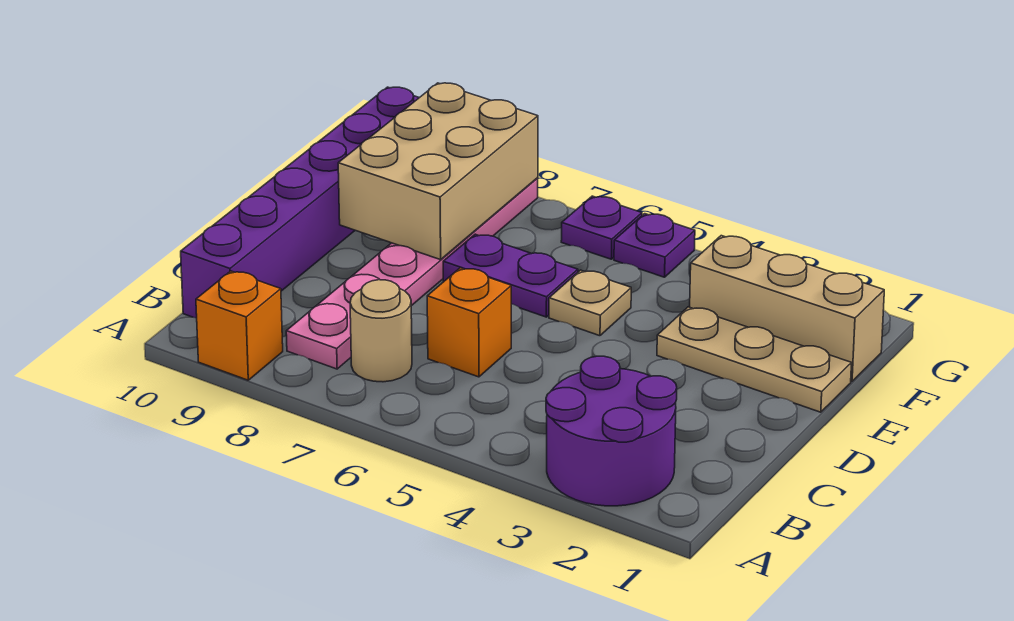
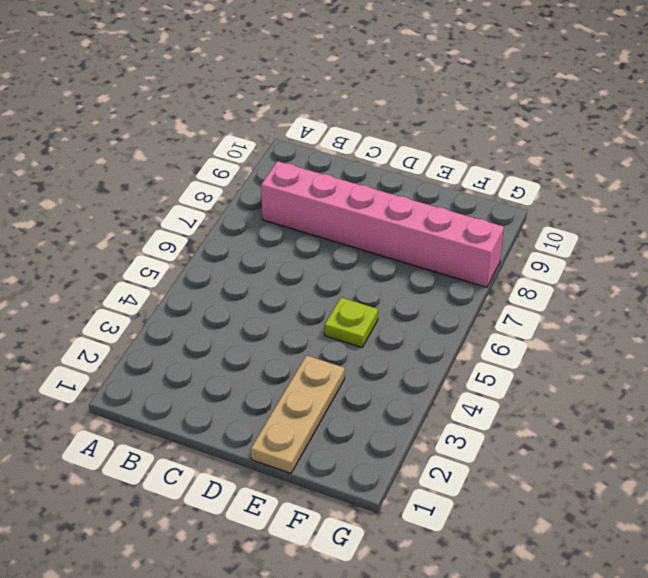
pink brick B8:G8 level 1 -> pink plate B8:G8 level 1
lime plate E5 level 1 -> tan plate E5 level 1
none -> purple round brick A2:B3 level 1
none -> orange brick A9 level 1
none -> tan round brick B7 level 1

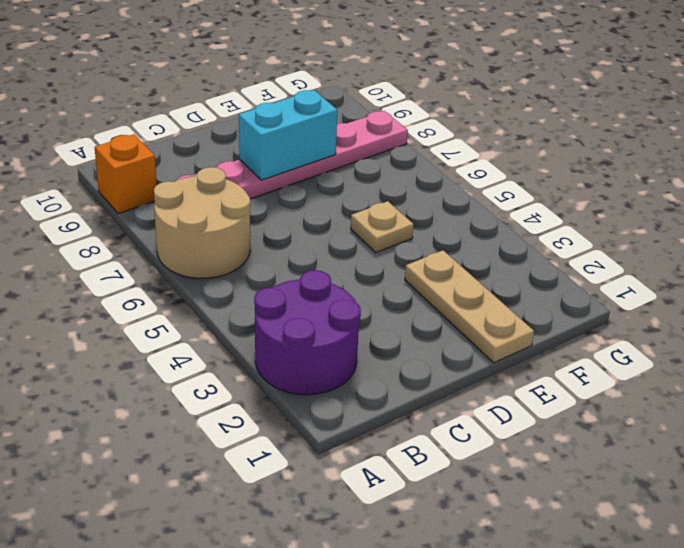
tan round brick A6:B7 level 1 -> tan round brick B7 level 1
cyan brick D8:E8 level 2 -> tan brick E8:G9 level 2
none -> purple brick B10:G10 level 1
none -> orange brick C6 level 1
none -> purple plate E6:E7 level 1

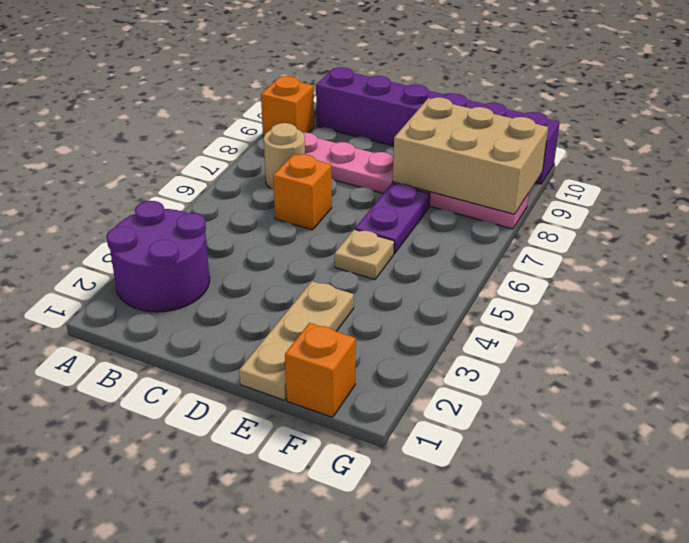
orange brick F1 level 1 -> tan brick F1:F3 level 1
none -> purple plate G5 level 1
none -> purple plate G6 level 1

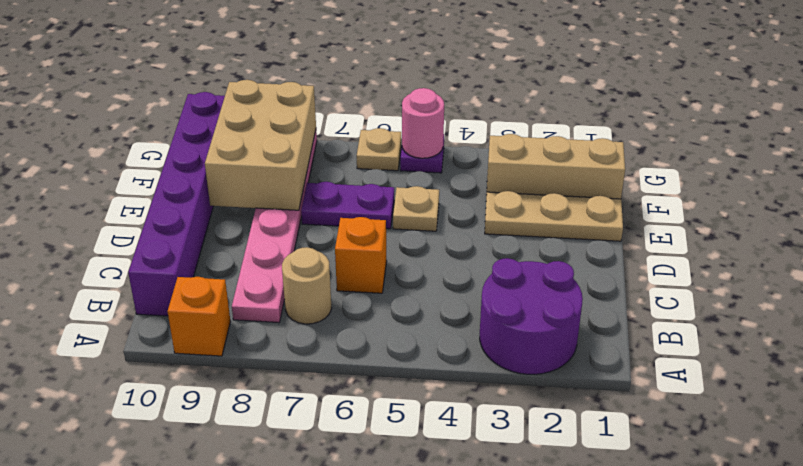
pink round brick G5 level 2 -> none
tan plate G6 level 1 -> purple plate G6 level 1

